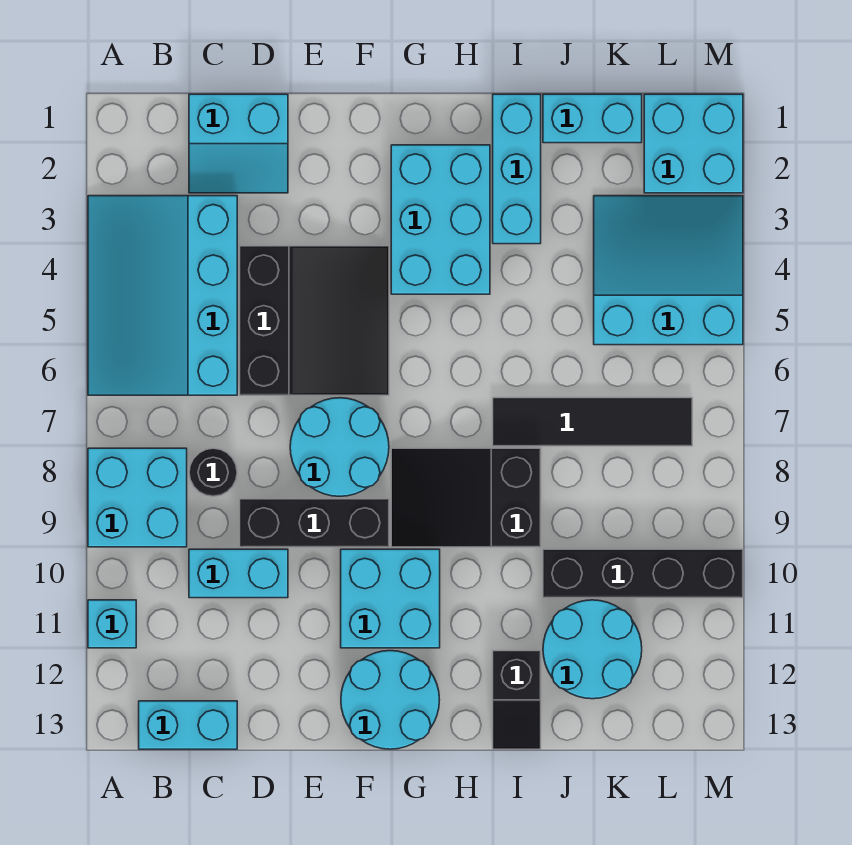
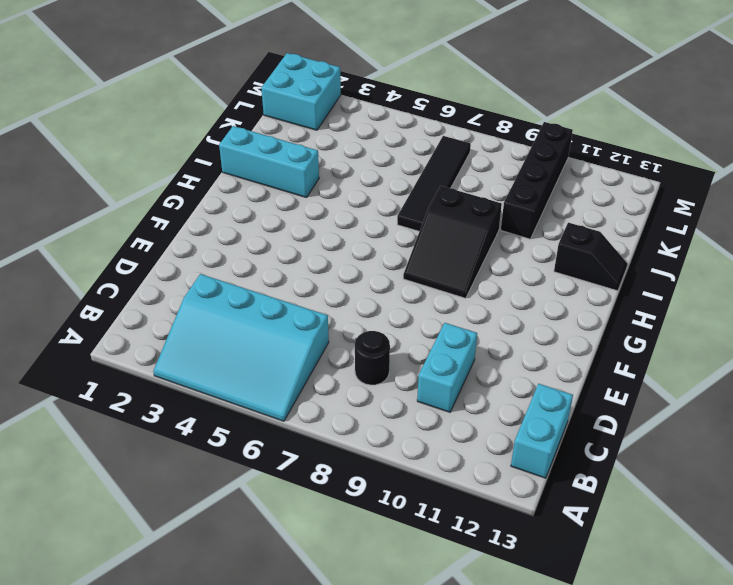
none -> cyan brick A8:B9 level 1
none -> cyan brick A11 level 1
none -> cyan slope C1:D2 level 1 top 1

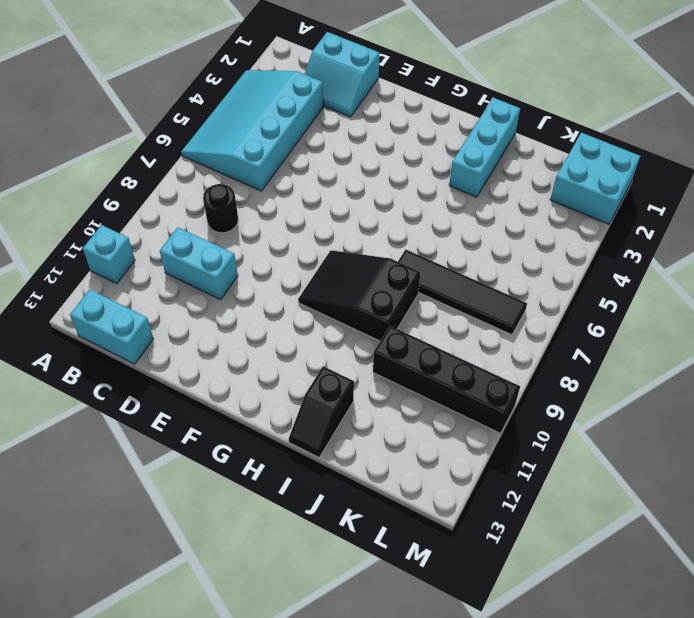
none -> cyan brick A8:B9 level 1
none -> black slope D4:F6 level 1 top D
none -> black brick D9:F9 level 1

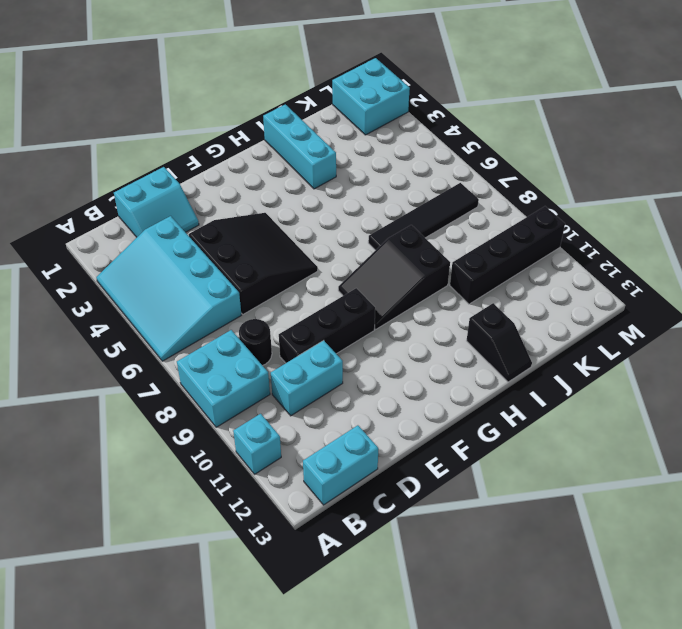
none -> cyan round brick E7:F8 level 1
none -> cyan brick F10:G11 level 1
none -> cyan round brick F12:G13 level 1

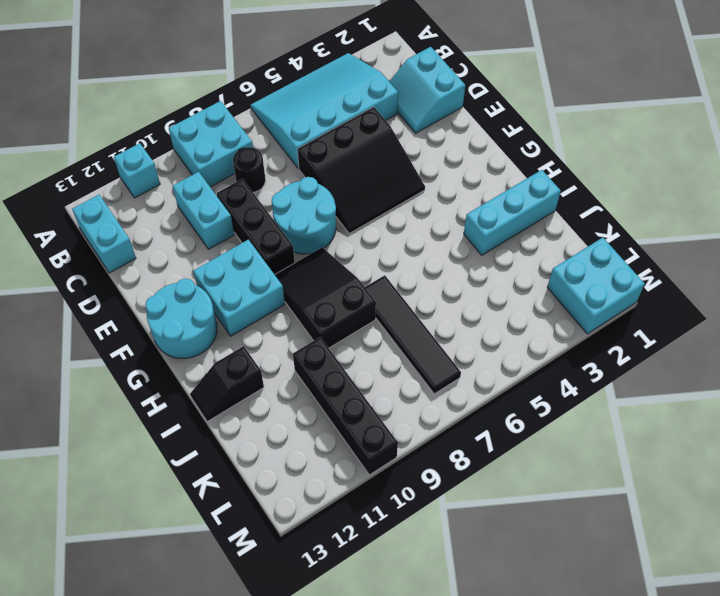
none -> cyan brick G2:H4 level 1
none -> cyan brick J1:K1 level 1
none -> cyan round brick J11:K12 level 1

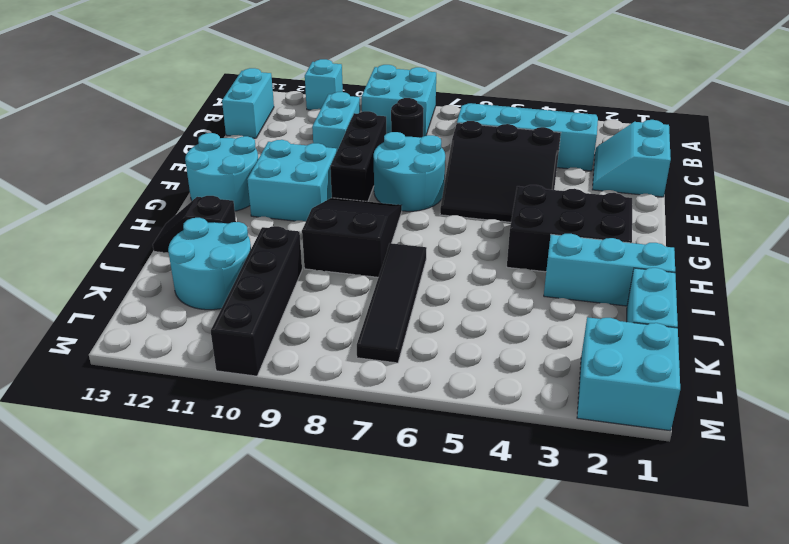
black brick G2:H4 level 1 -> cyan brick G2:H4 level 1
none -> cyan slope K3:M5 level 1 top 5

